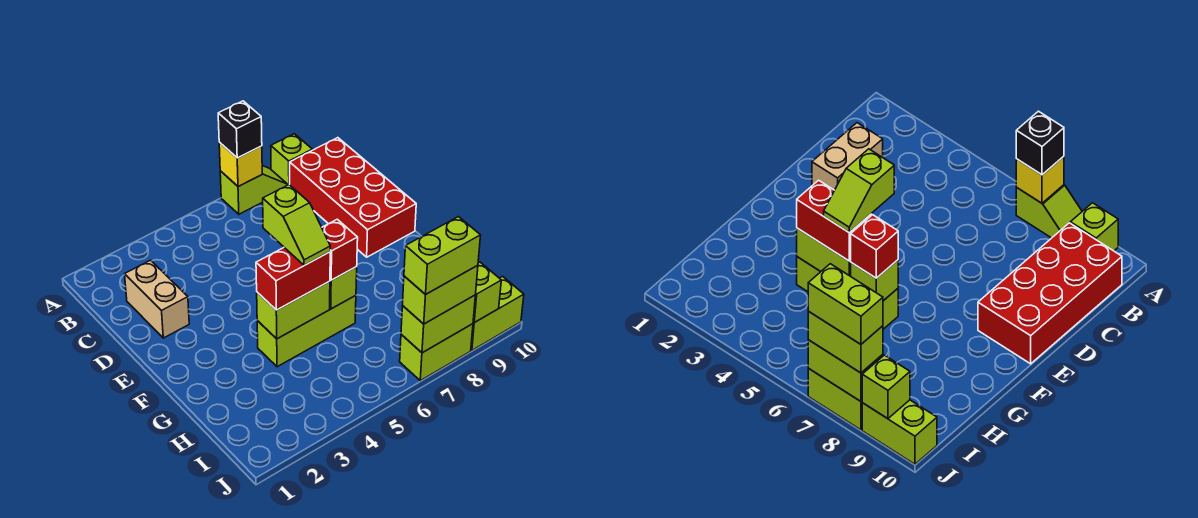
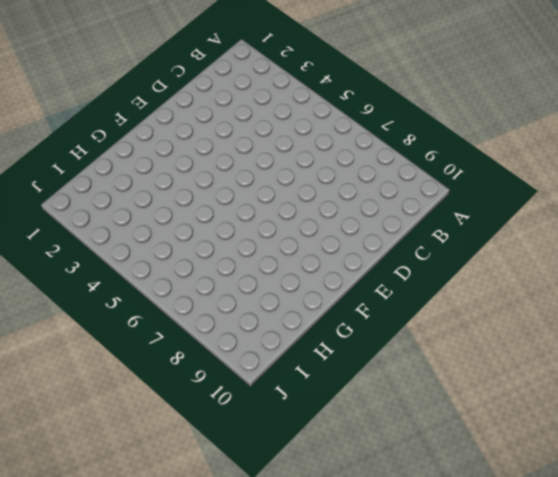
none -> lime slope A7:A8 level 1 top 7
none -> lime brick A9 level 1
none -> red brick B9:E10 level 1

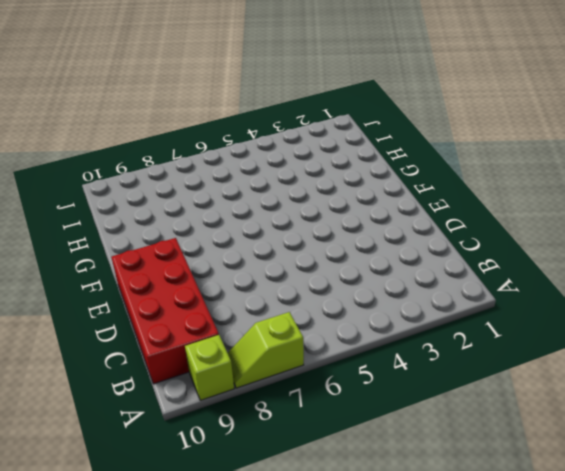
none -> tan brick C2:D2 level 1
none -> lime brick G4:G6 level 1
none -> lime brick J7:J8 level 1

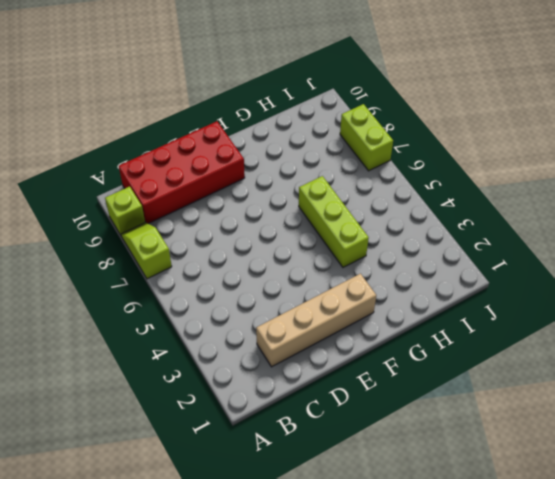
tan brick C2:F2 level 1 -> tan brick C2:D2 level 1
none -> lime brick J9:J10 level 1
none -> yellow brick A7 level 2
none -> lime brick G4:G5 level 2

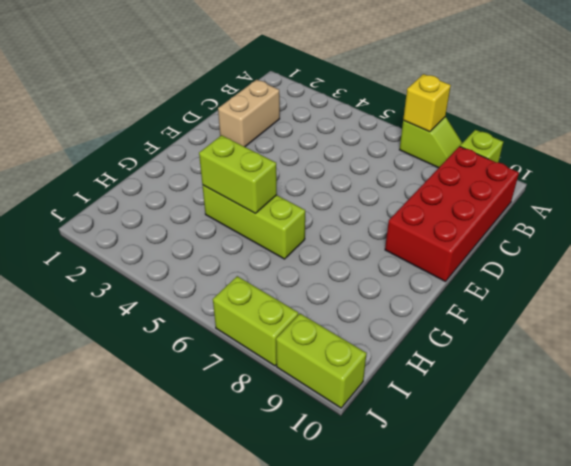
none -> lime brick G6 level 2
none -> lime brick J7:J8 level 2
none -> lime brick J9 level 2

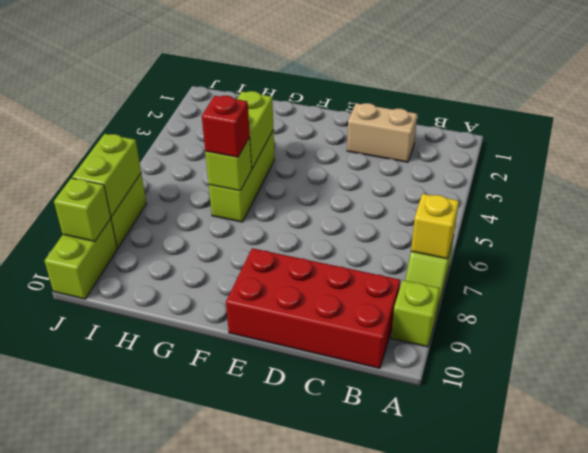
none -> black brick A7 level 3
none -> red brick G4:G5 level 3
none -> lime brick J7:J8 level 3

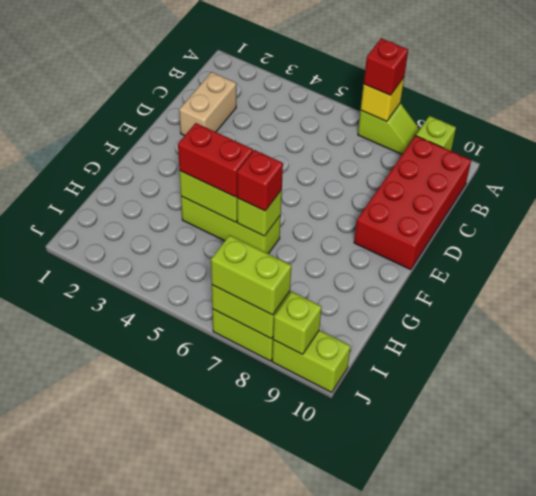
red brick A7 level 3 -> black brick A7 level 3
none -> lime slope F5:G5 level 4 top F
none -> lime brick J7:J8 level 4

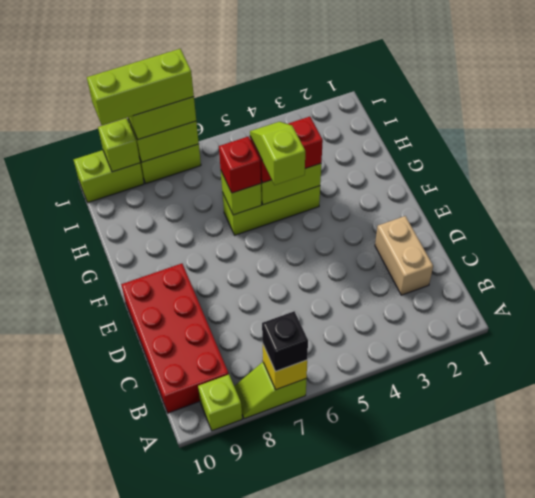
lime brick J7:J9 level 4 -> lime brick J7:J8 level 4

